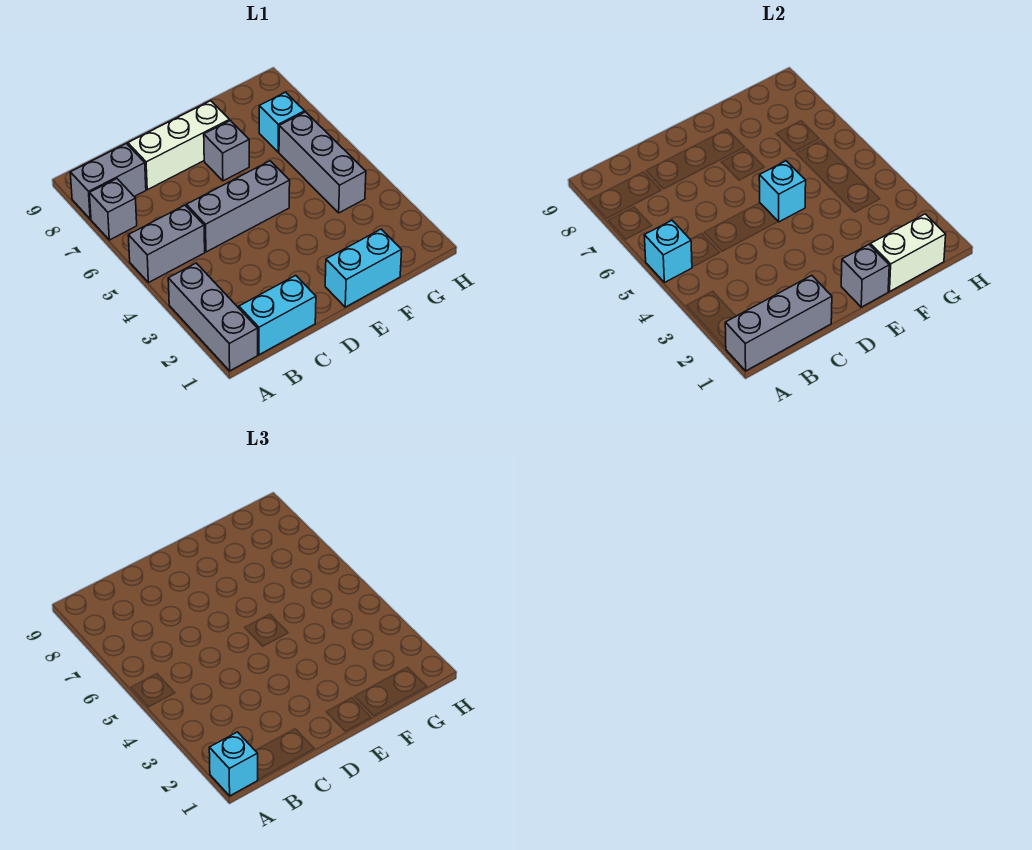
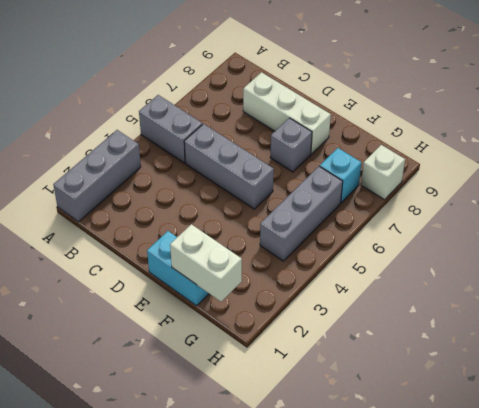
white brick H8 level 1 -> none
none -> grey brick A7 level 1
none -> grey brick A8:B8 level 1
none -> cyan brick B1:C1 level 1

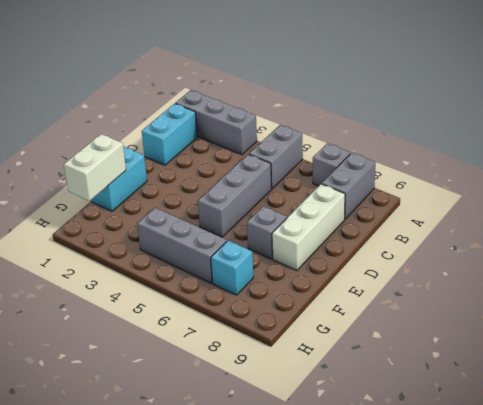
none -> grey brick A1:C1 level 2
none -> cyan brick A5 level 2
none -> grey brick E1 level 2

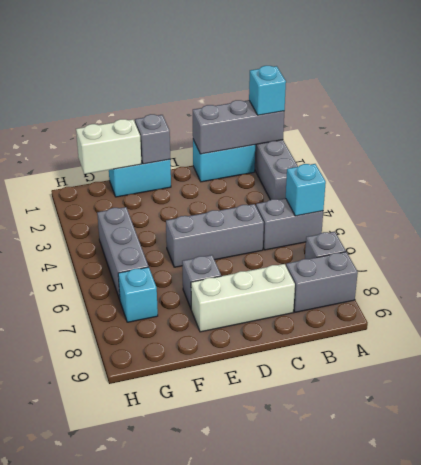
none -> cyan brick E5 level 2

